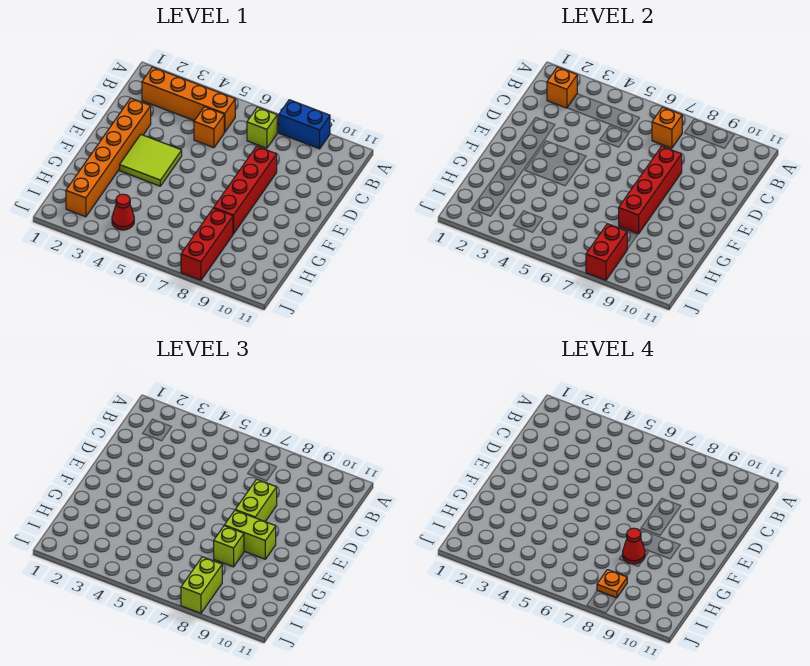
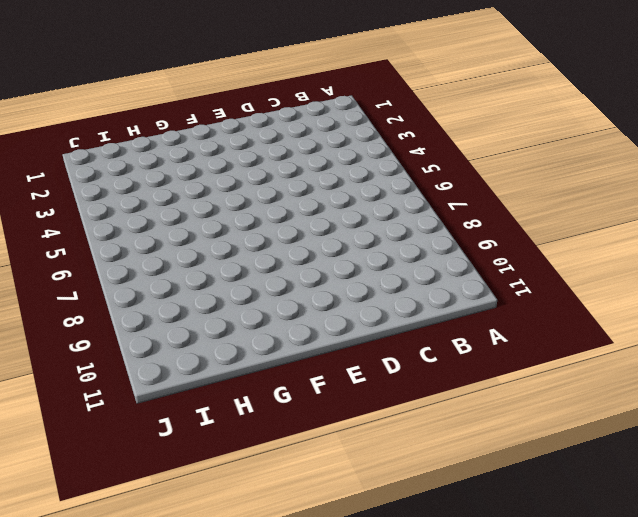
none -> blue brick A8:A9 level 1
none -> orange brick B2:B5 level 1
none -> lime brick B7 level 1

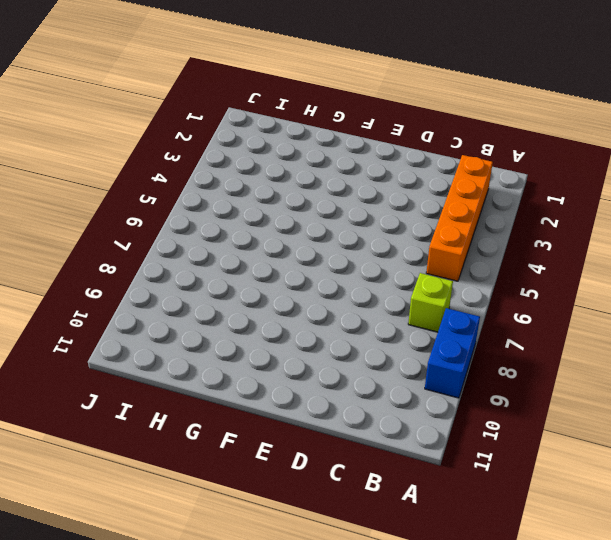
none -> orange brick C5 level 1
none -> orange brick D2:I2 level 1
none -> red brick D8:G8 level 1

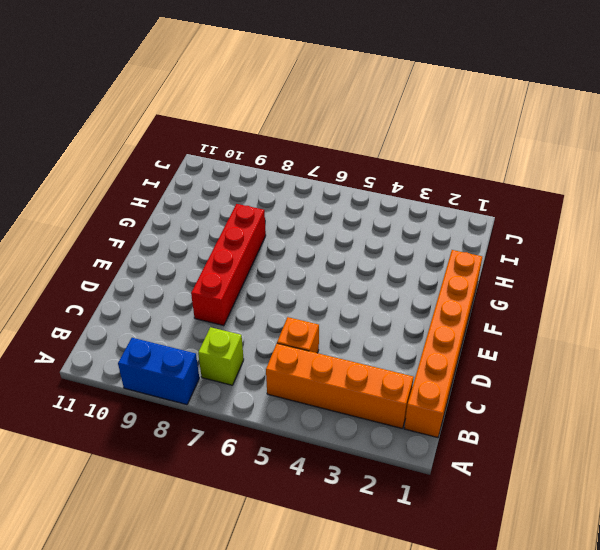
orange brick B1:G1 level 1 -> orange brick D2:I2 level 1
none -> lime tile E3:F4 level 1
none -> red brick H8:J8 level 1
none -> red cone I4 level 1

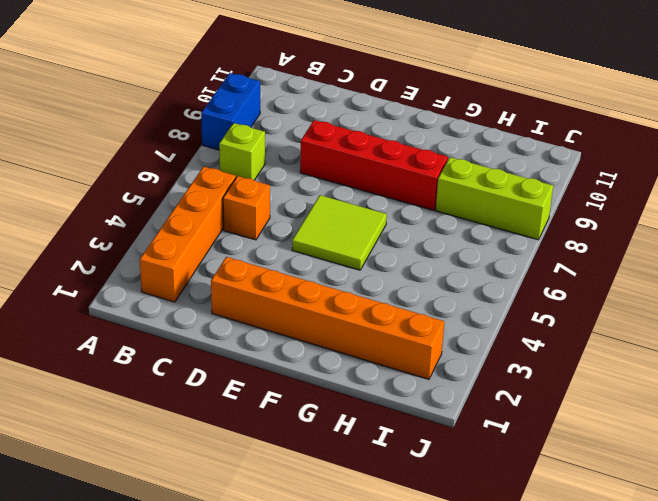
lime tile E5:F6 level 1 -> lime tile E3:F4 level 1
lime brick H8:J8 level 1 -> red brick H8:J8 level 1
none -> red cone I4 level 1
none -> orange brick B2 level 2
none -> orange brick B7 level 2

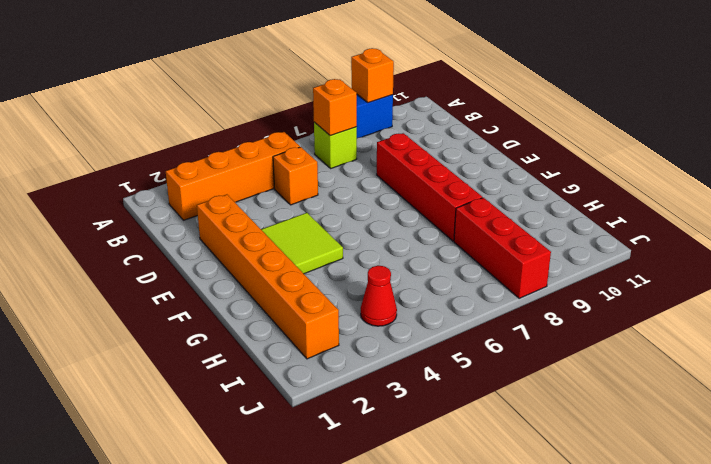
orange brick A9 level 2 -> orange brick B2 level 2
none -> red brick D8:G8 level 2
none -> red brick I8:J8 level 2
none -> lime brick D8:E8 level 3

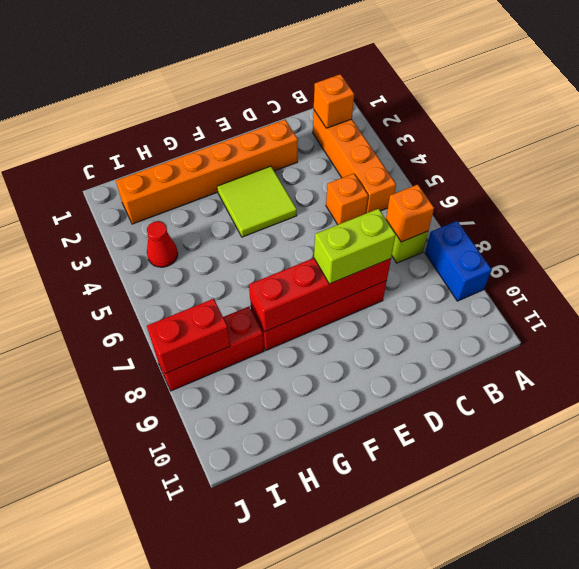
none -> lime brick F8:F9 level 3
none -> lime brick G8 level 3
none -> lime brick I8:J8 level 3

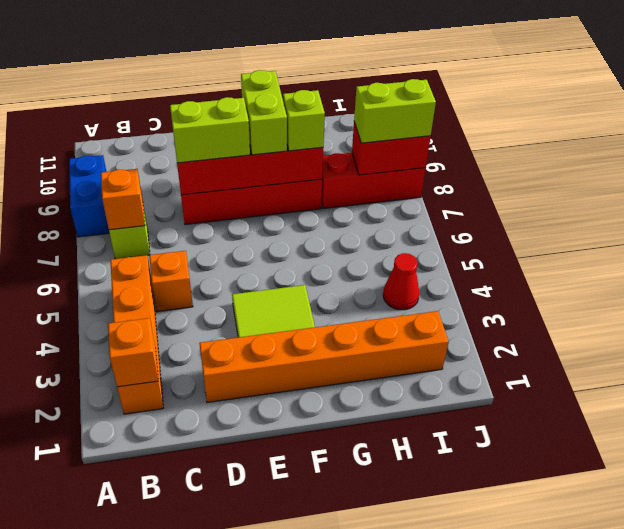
none -> red cone G8 level 4
none -> orange plate I8 level 4

